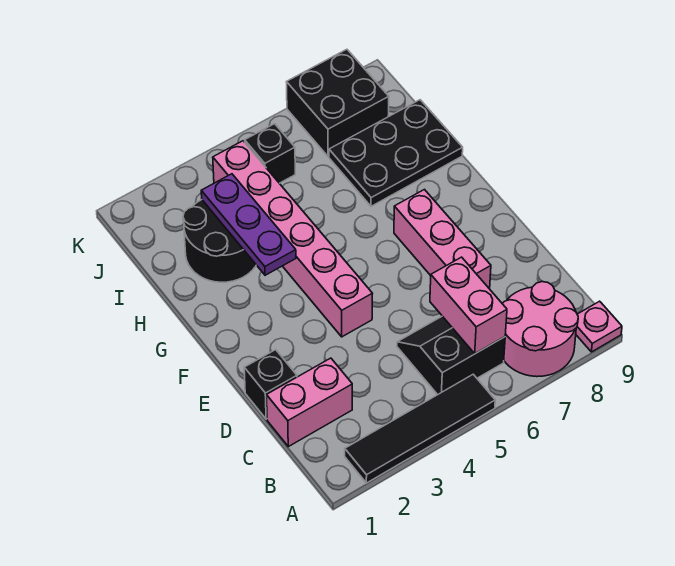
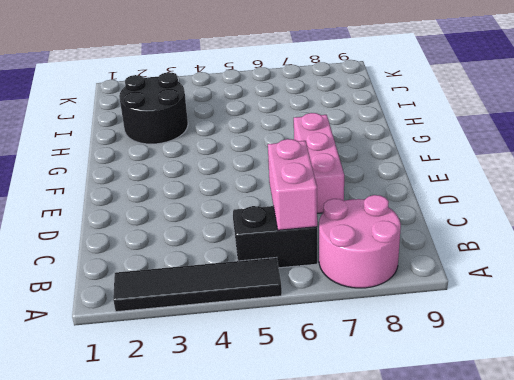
none -> pink plate A9 level 1
none -> pink brick C1:C2 level 1
none -> black brick D1 level 1

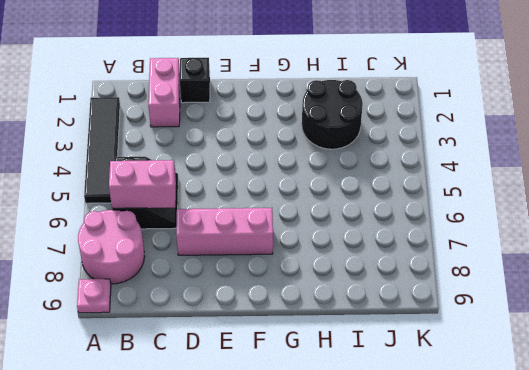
none -> pink brick E4:J4 level 1
none -> black plate H7:I9 level 1
none -> black brick J5 level 1

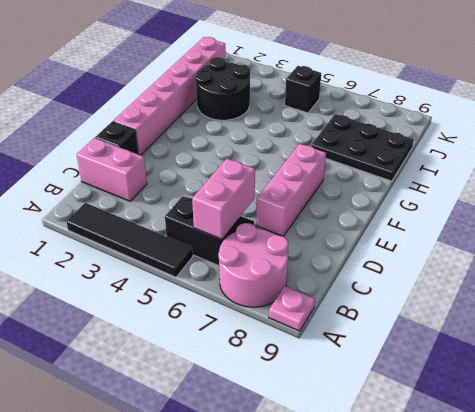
pink brick E1:J1 level 1 -> pink brick E4:J4 level 1
none -> black brick J7:K8 level 1
none -> purple plate G3:I3 level 2

